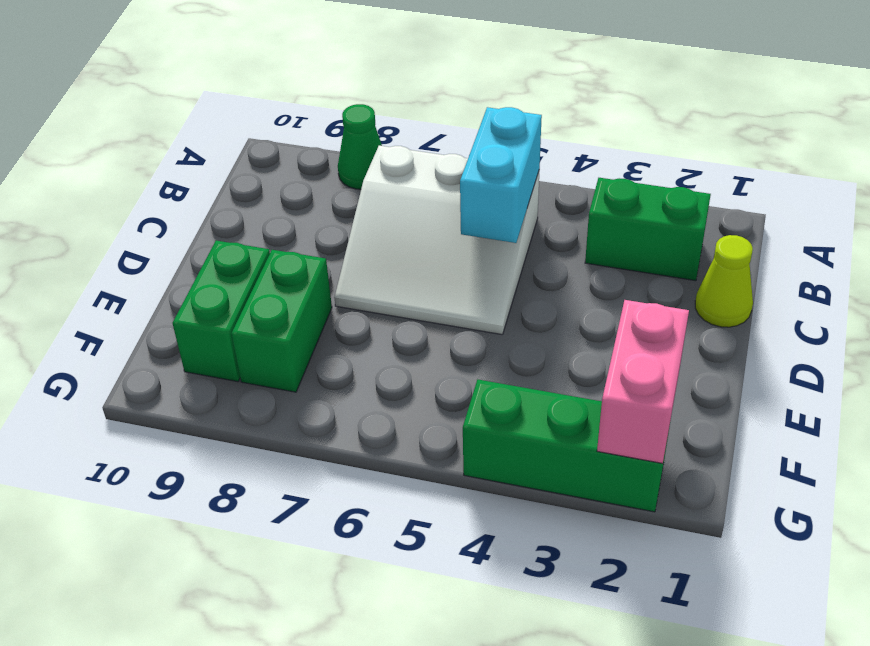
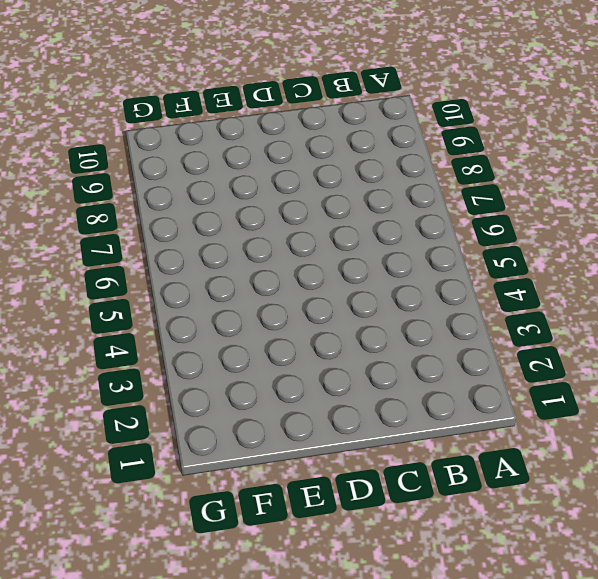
none -> green cone A8 level 1
none -> green brick B2:B3 level 1

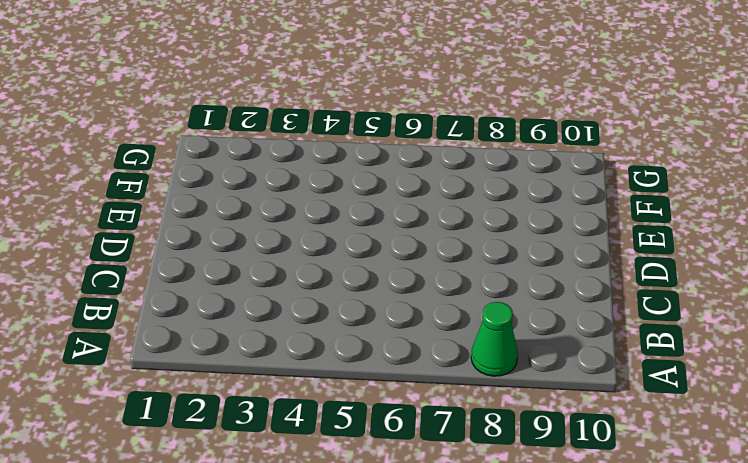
none -> green brick B2:B3 level 1
none -> white slope B5:D7 level 1 top B

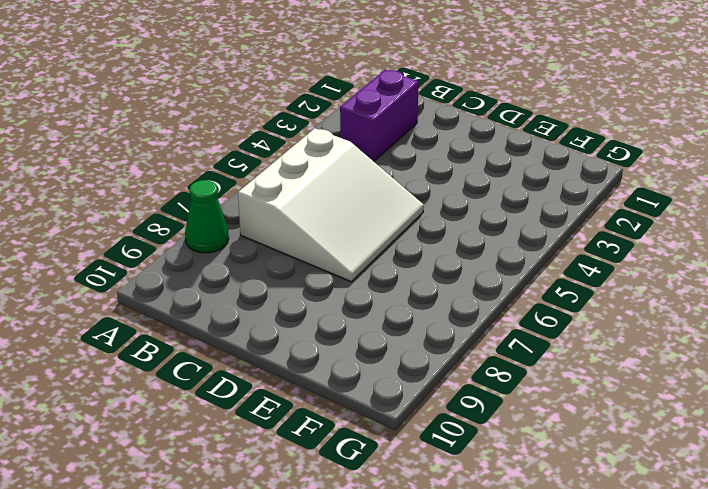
purple brick B2:B3 level 1 -> green brick B2:B3 level 1
none -> lime cone C1 level 1
none -> green brick E8:F8 level 1

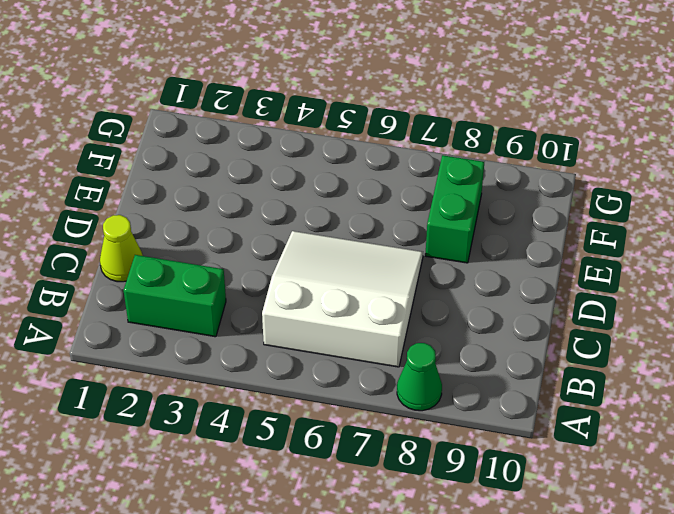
none -> green brick E9:F9 level 1
none -> green brick G2:G4 level 1

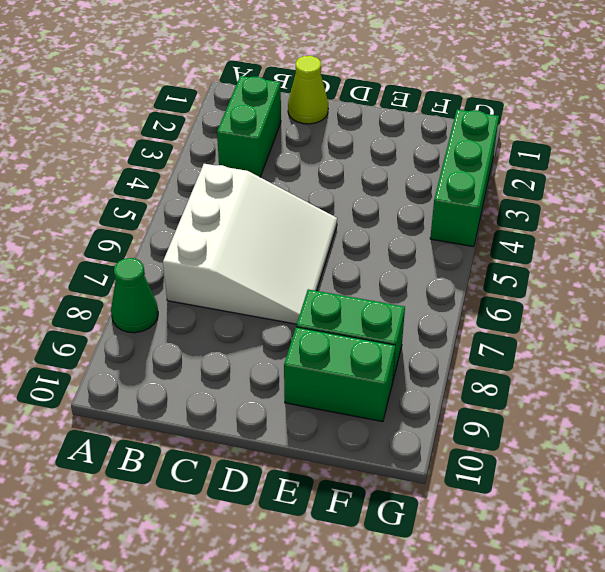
none -> cyan brick B5:C5 level 2
none -> pink brick F2:G2 level 2

